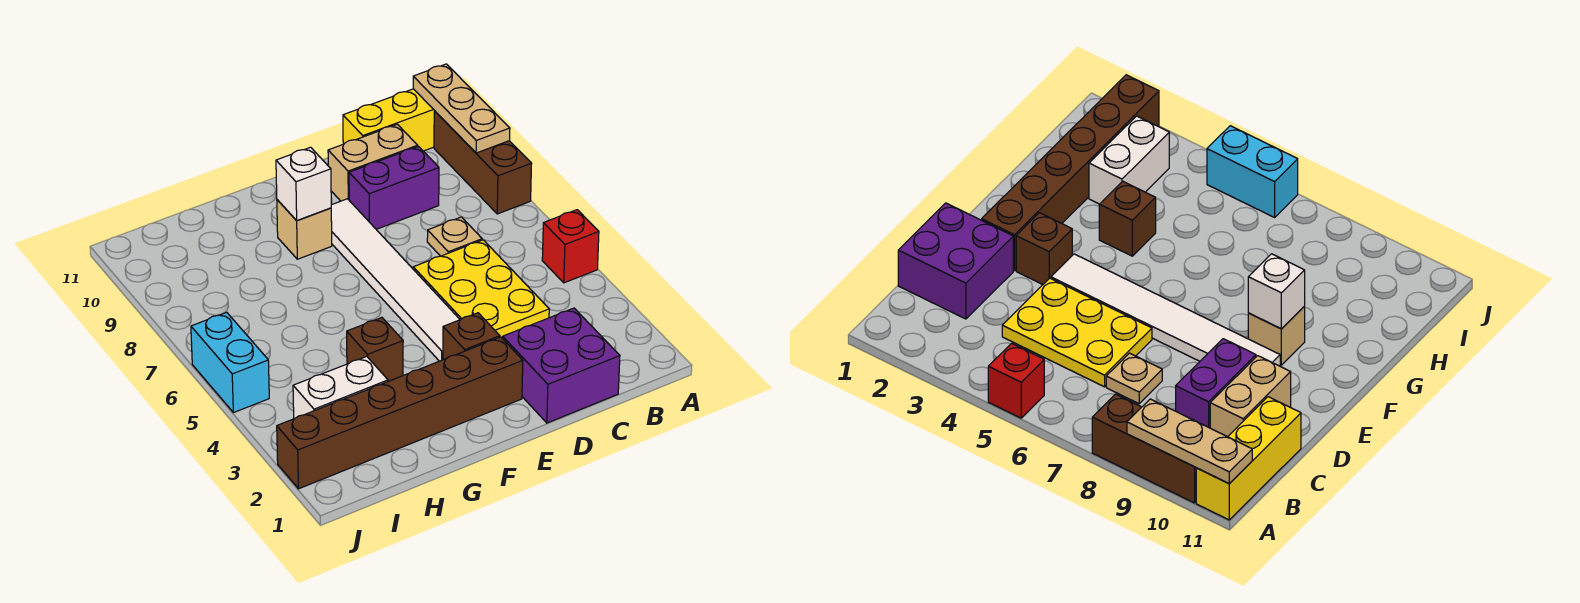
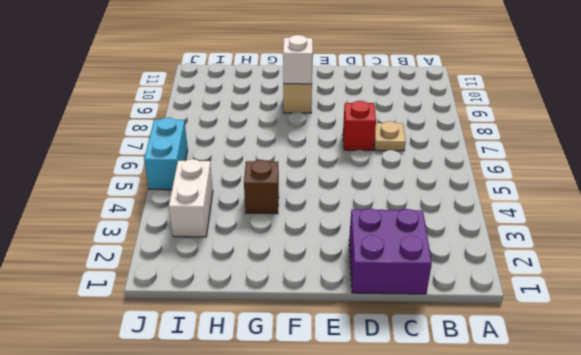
red brick D7 level 1 -> red brick A5 level 1
white brick I3:I4 level 1 -> white brick H3:I3 level 1
none -> brown brick A8:A10 level 1
none -> yellow brick A11:C11 level 1
none -> yellow plate C4:D6 level 1

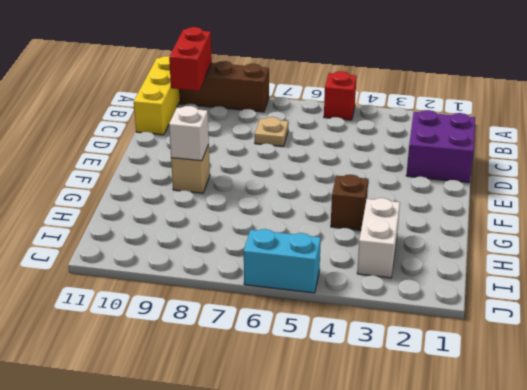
red brick A10:B10 level 2 -> tan plate A9:A11 level 2
none -> yellow plate C4:D6 level 1
none -> purple brick C9:D9 level 1
none -> tan brick C10:D10 level 1

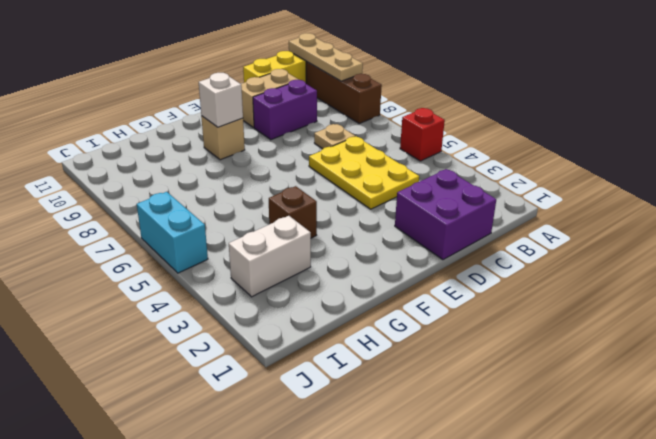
none -> brown brick E2:J2 level 1
none -> brown brick E3 level 1
none -> white tile E4:E9 level 1

